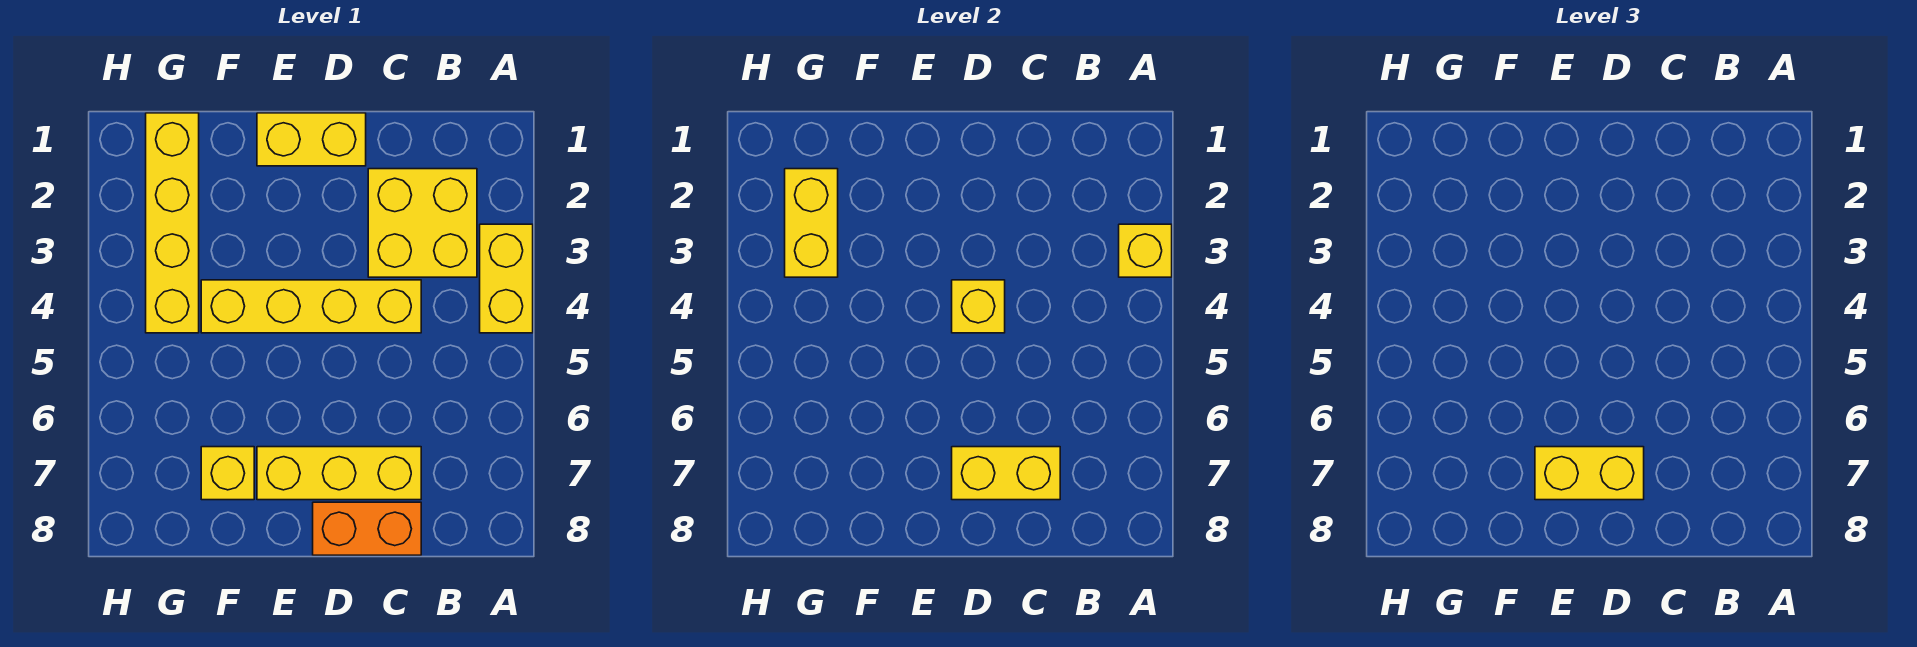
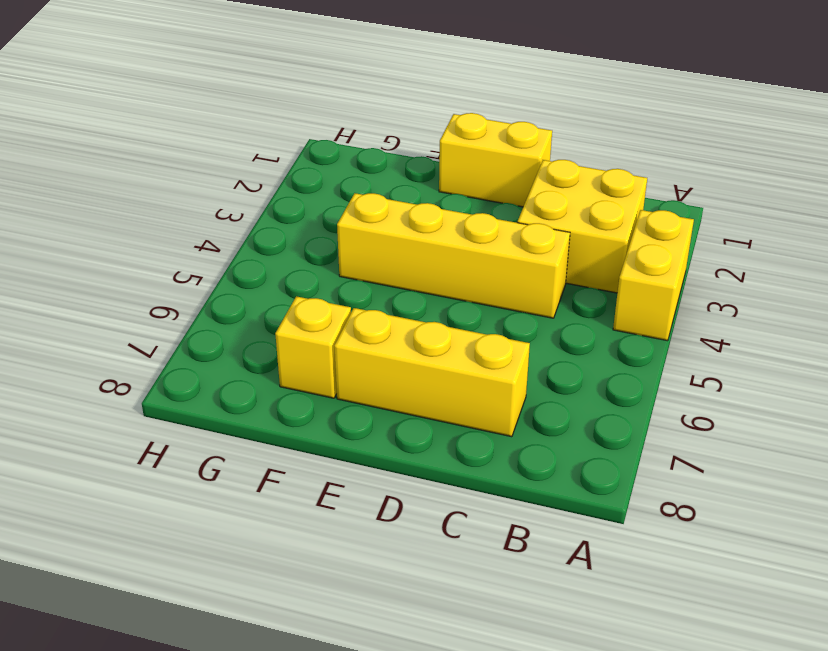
none -> orange brick C8:D8 level 1
none -> yellow brick G1:G4 level 1
none -> yellow brick A3 level 2

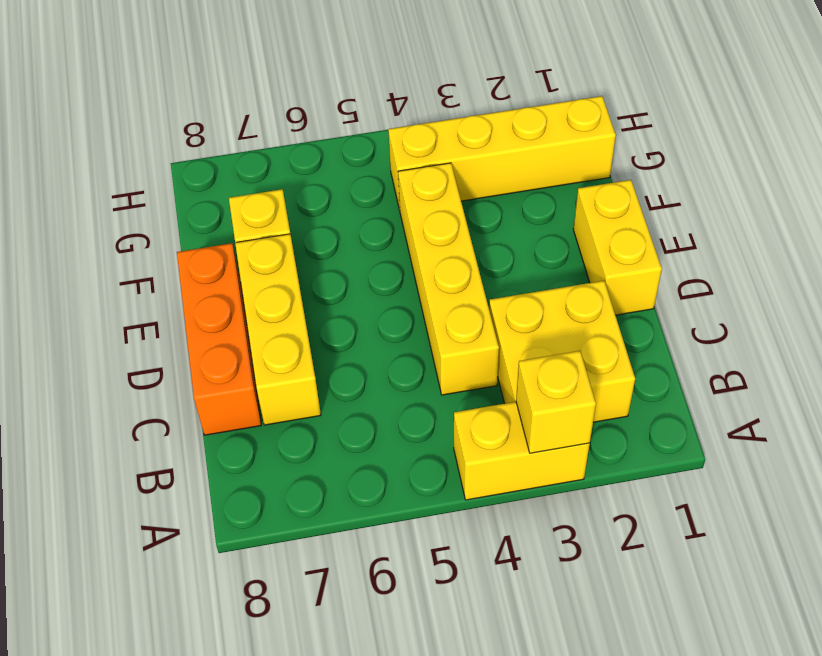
orange brick C8:E8 level 1 -> orange brick C8:D8 level 1
none -> yellow brick C7:D7 level 2
none -> yellow brick D4 level 2
none -> yellow brick G2:G3 level 2

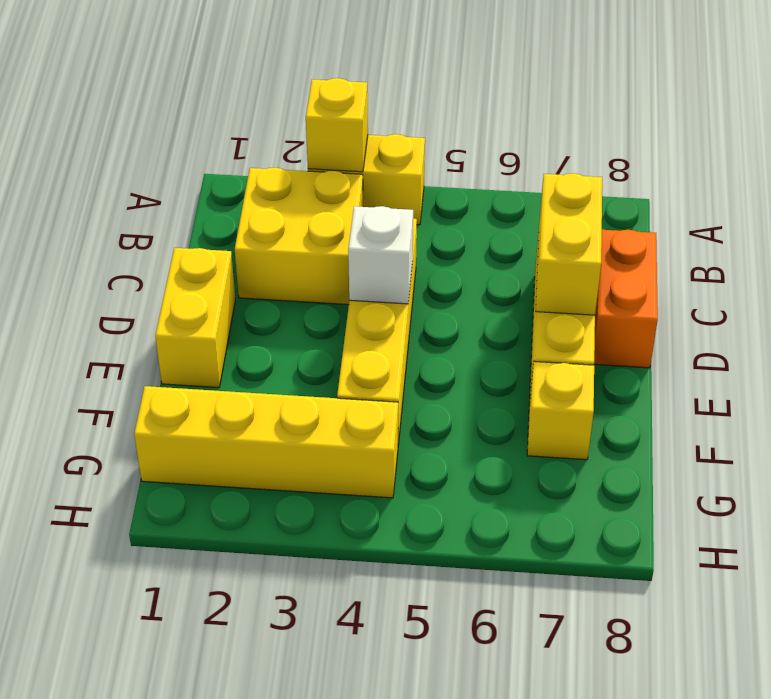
white brick D4 level 2 -> yellow brick D4 level 2
none -> yellow brick G2:G3 level 2
none -> yellow brick D7:E7 level 3

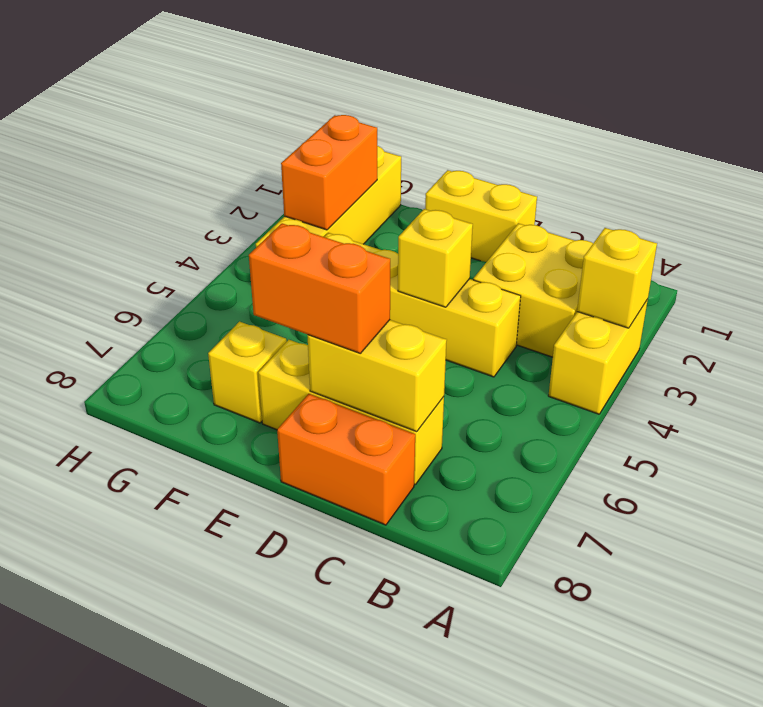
orange brick D7:E7 level 3 -> yellow brick D7:E7 level 3
orange brick G2:G3 level 2 -> yellow brick G2:G3 level 2

